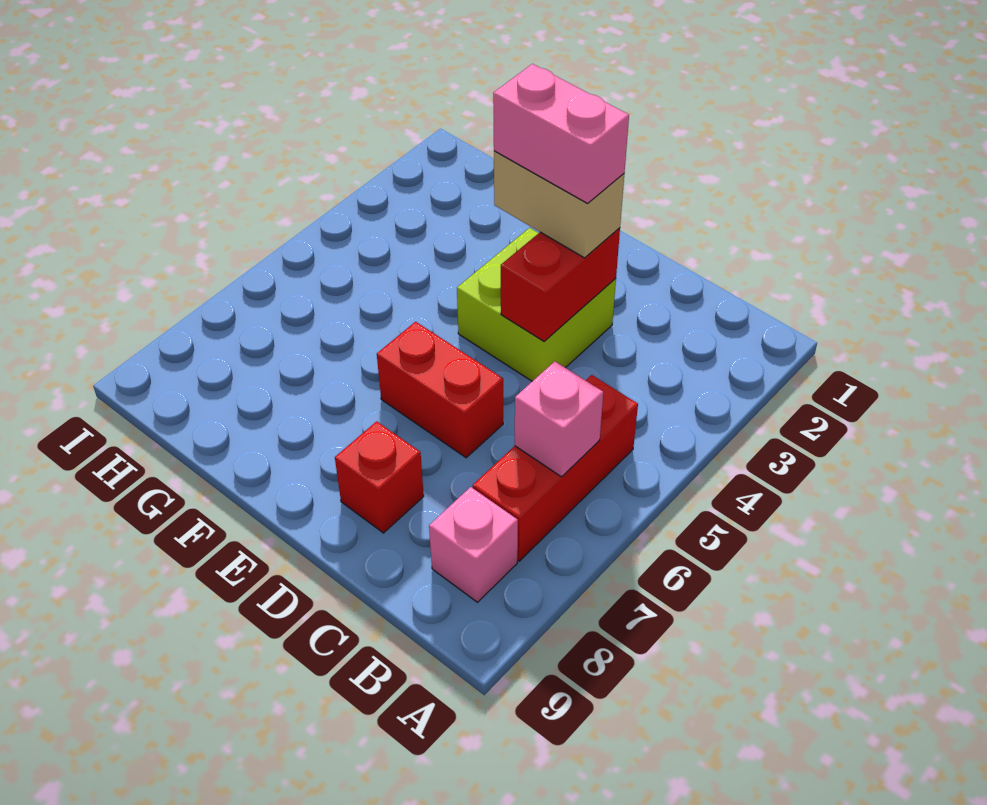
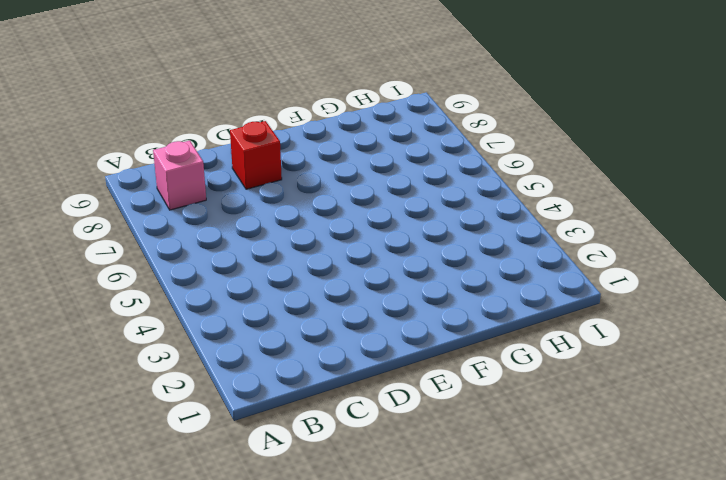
none -> red brick B5:B7 level 1
none -> lime brick D3:E4 level 1

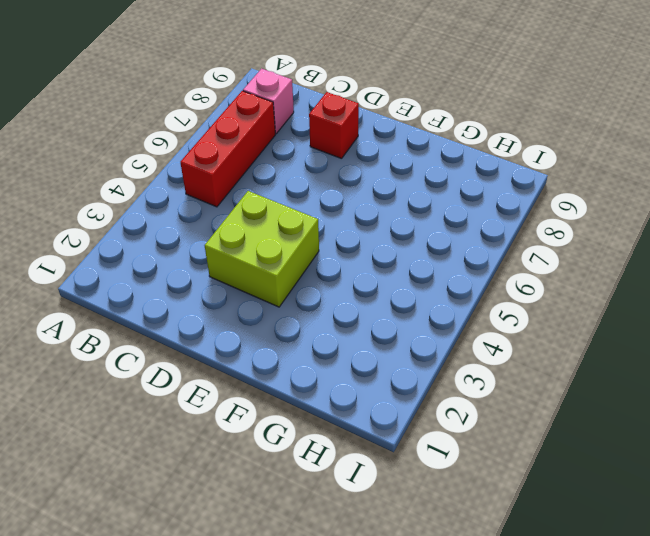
none -> red brick D6:E6 level 1
none -> pink brick B6 level 2

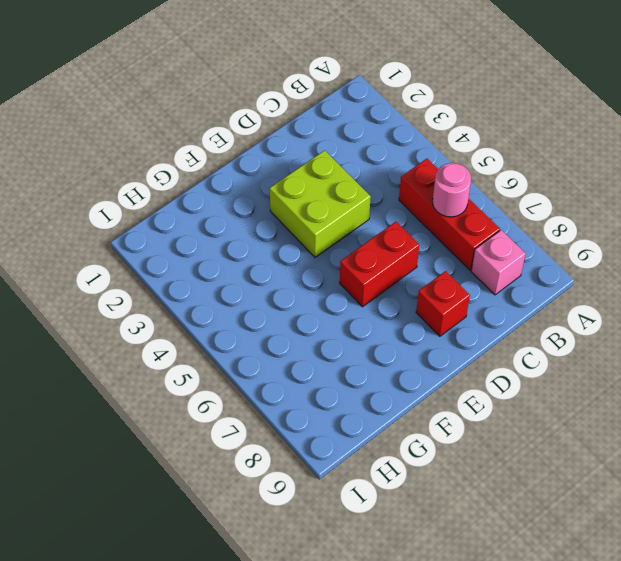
pink round brick B6 level 2 -> pink brick B6 level 2
none -> red brick D3:D4 level 2
none -> tan brick D3:E3 level 3

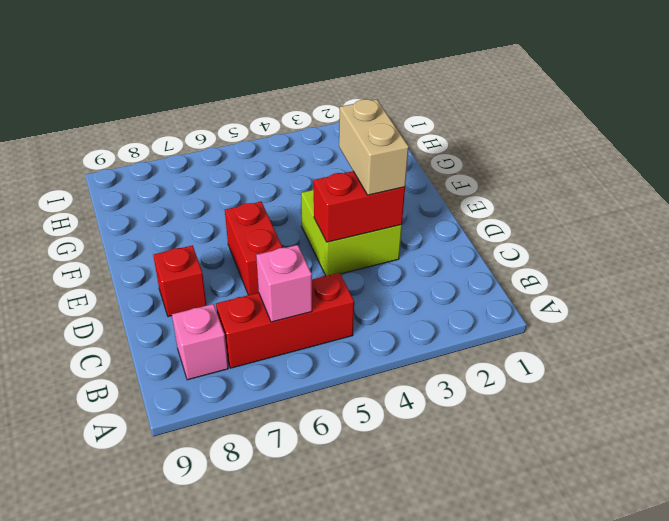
none -> pink brick D3:E3 level 4

